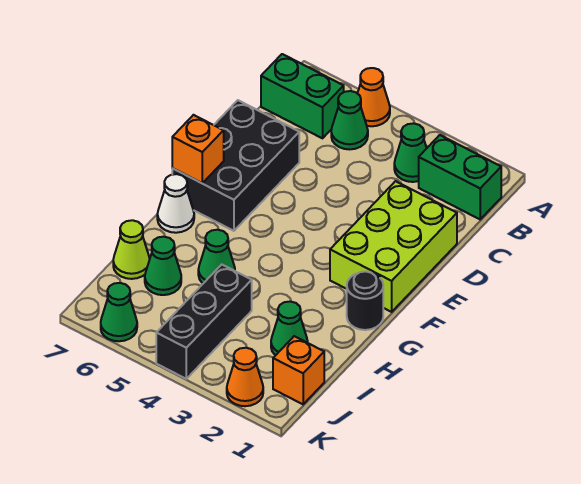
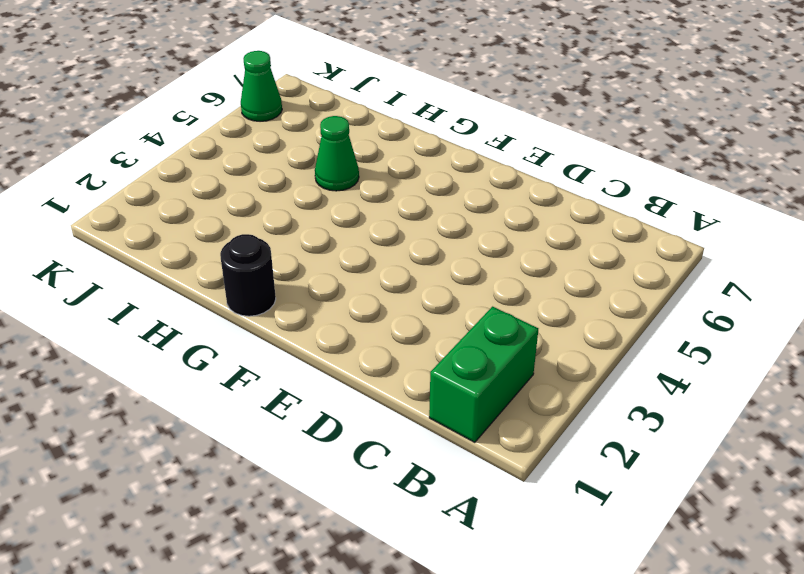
none -> orange cone A5 level 1
none -> green cone B3 level 1
none -> green cone B5 level 1

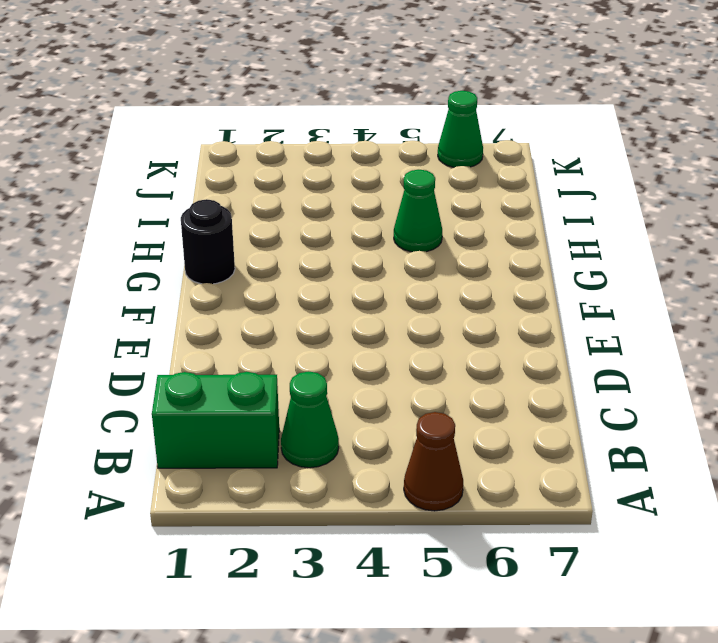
brown cone A5 level 1 -> orange cone A5 level 1
none -> green cone B5 level 1
none -> green brick B6:B7 level 1
none -> lime brick D1:F2 level 1

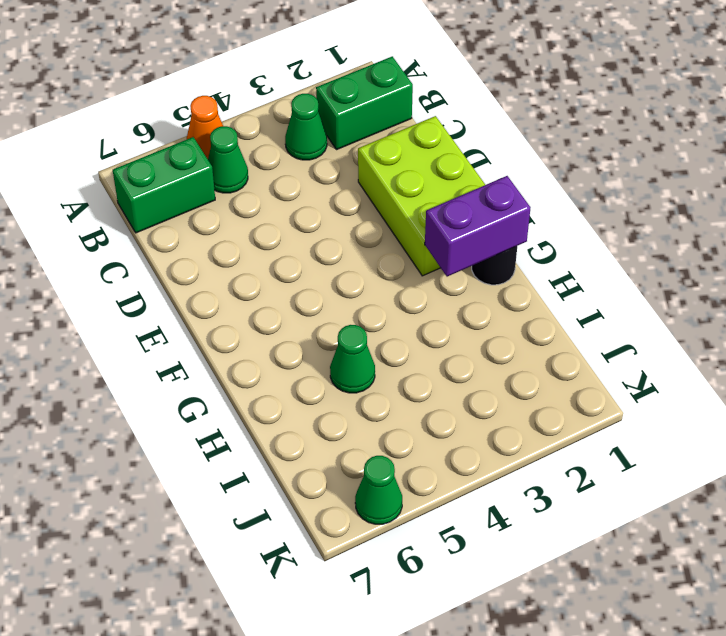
purple brick G1:G2 level 2 -> none
none -> black brick D6:F7 level 1
none -> white cone G7 level 1
none -> green cone I2 level 1

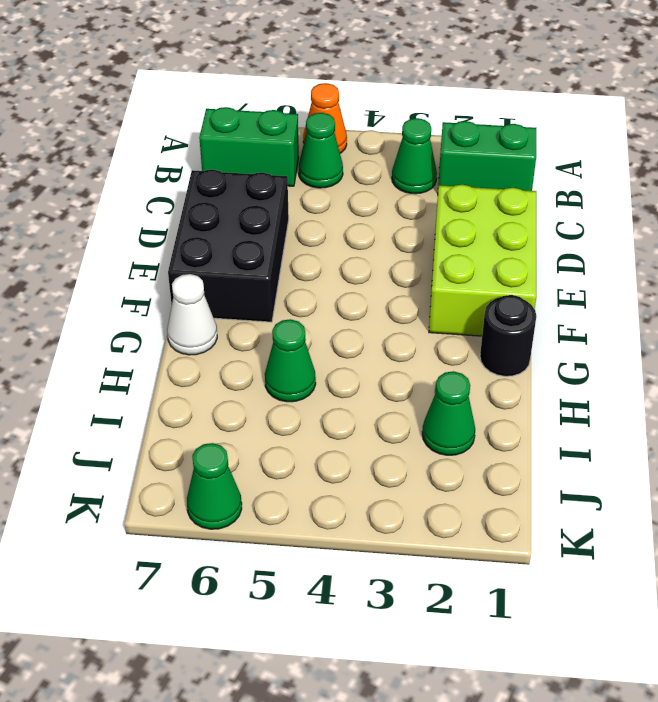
none -> black brick I4:K4 level 1
none -> green cone I6 level 1
none -> lime cone I7 level 1

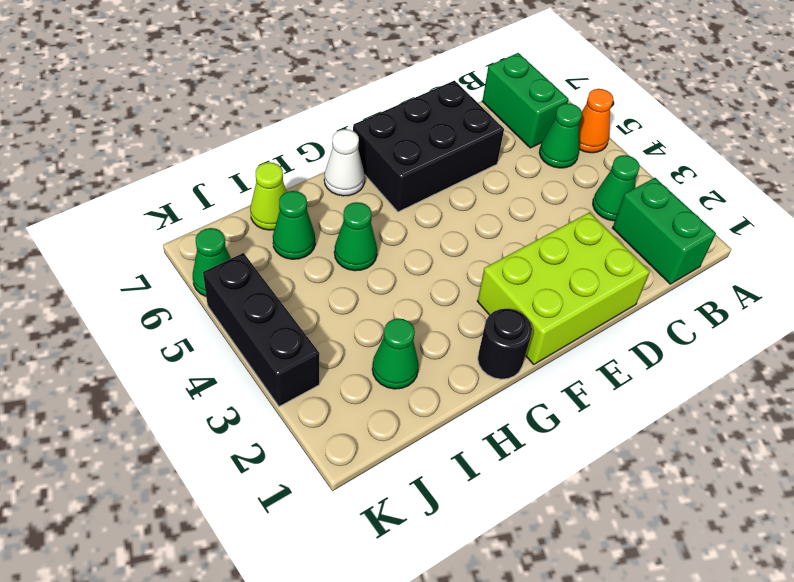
black brick K3:K5 level 1 -> black brick I4:K4 level 1
none -> orange brick J1 level 1
none -> orange cone K2 level 1
none -> orange brick F7 level 2

